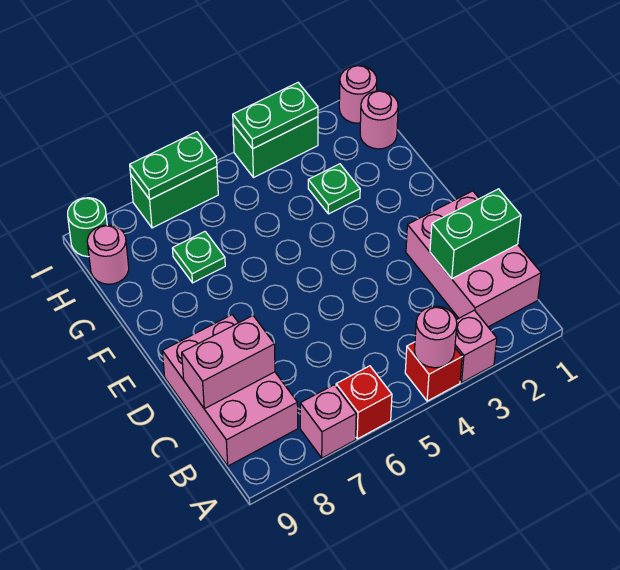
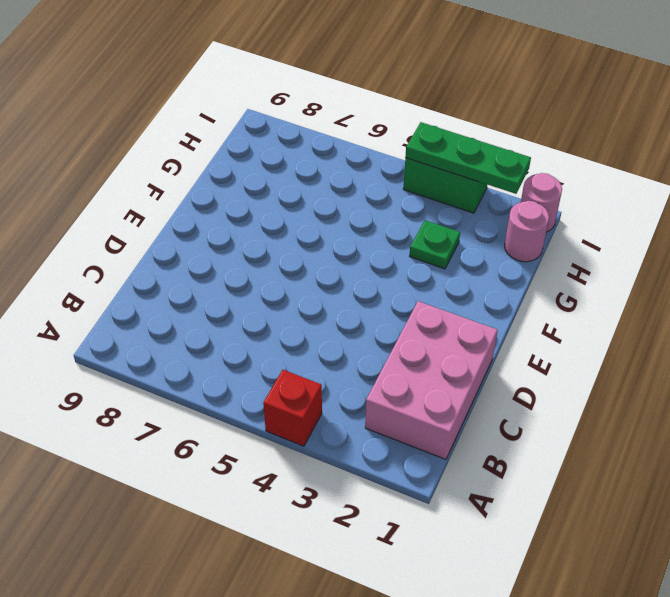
green plate I2:I4 level 2 -> green plate I3:I4 level 2
none -> pink brick A3 level 1
none -> red brick A6 level 1
none -> pink brick A7 level 1

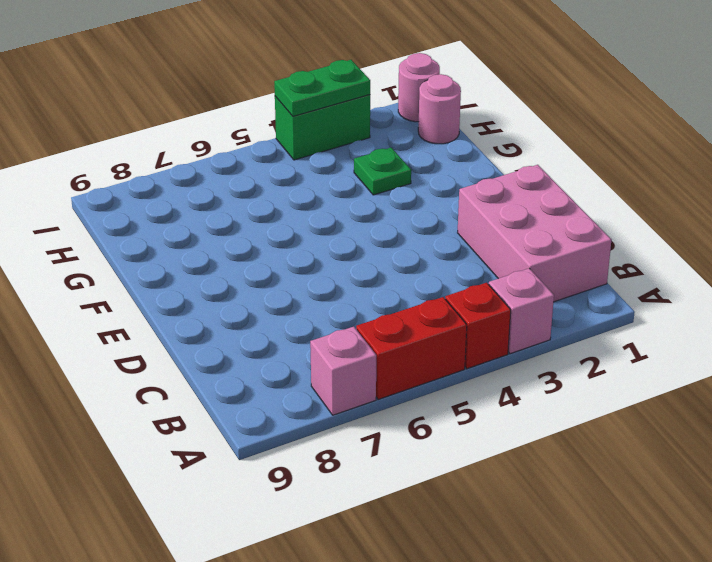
red brick A5:A6 level 1 -> red brick A6 level 1
none -> pink brick B8:D9 level 1
none -> green plate G7 level 1
none -> pink round brick H9 level 1

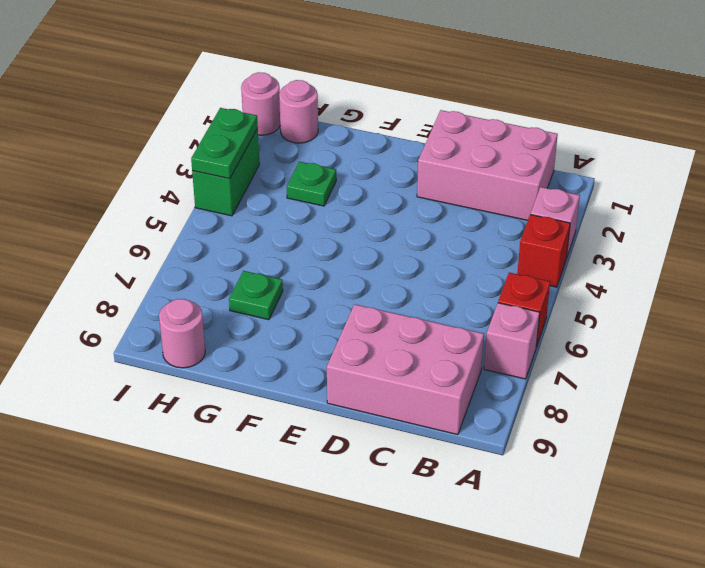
none -> green brick I6:I7 level 1
none -> green round brick I9 level 1
none -> pink round brick A4 level 2

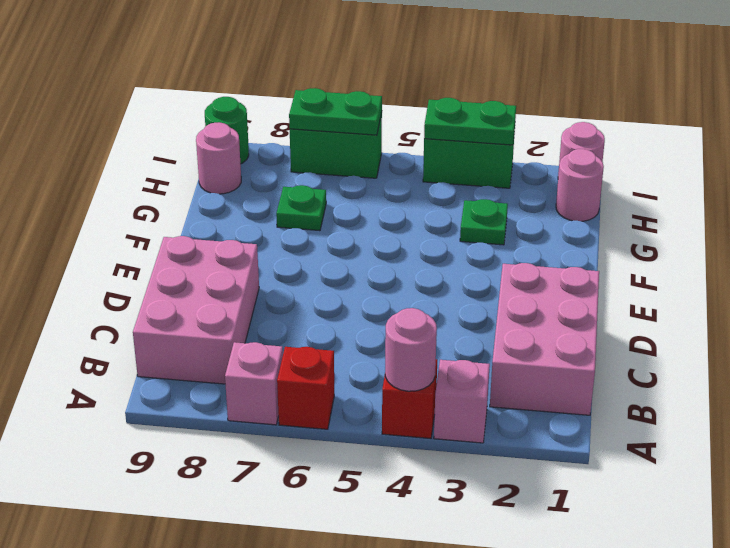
none -> green brick C1:C2 level 2
none -> pink brick C8:C9 level 2

